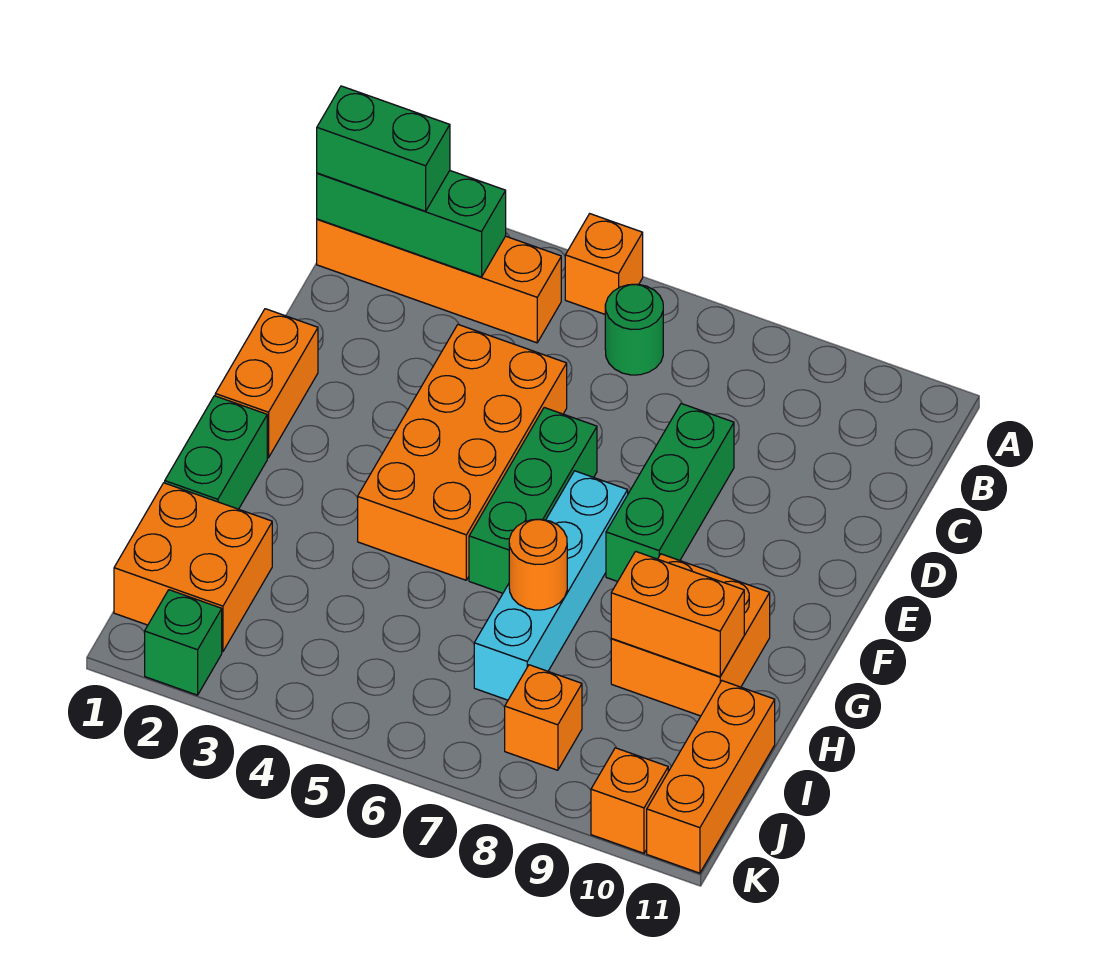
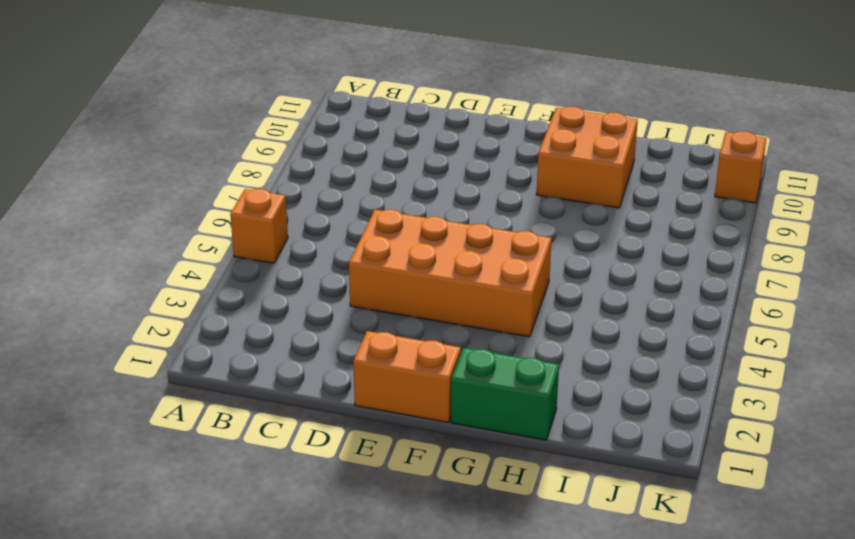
none -> orange brick B1:B4 level 1
none -> green round brick B6 level 1
none -> green brick D8:F8 level 1

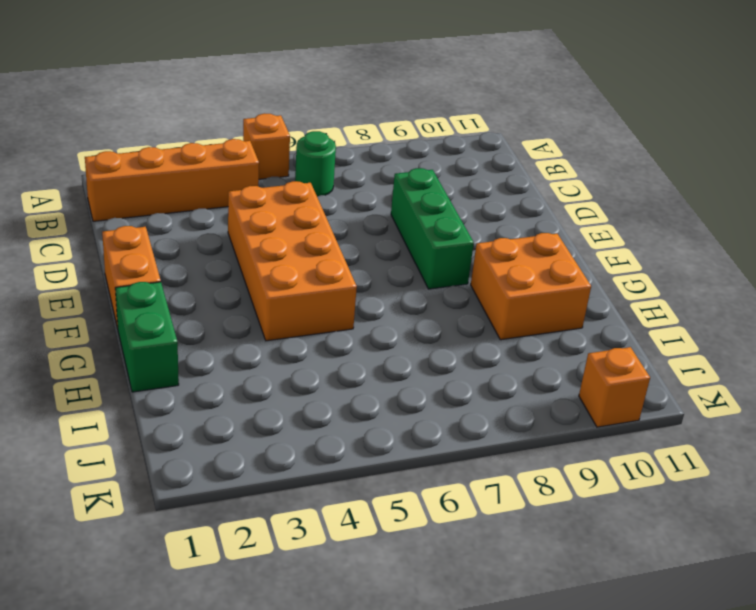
none -> green brick E6:G6 level 1
none -> cyan brick F7:I7 level 1
none -> orange brick I1:J2 level 1

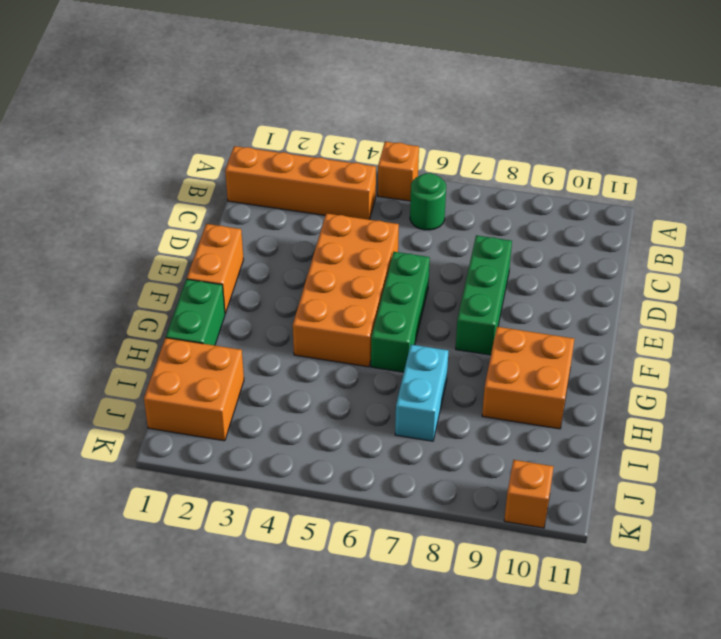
cyan brick H7:I7 level 1 -> cyan brick F7:I7 level 1
none -> orange brick I11:K11 level 1
none -> orange brick J8 level 1
none -> green brick K2 level 1

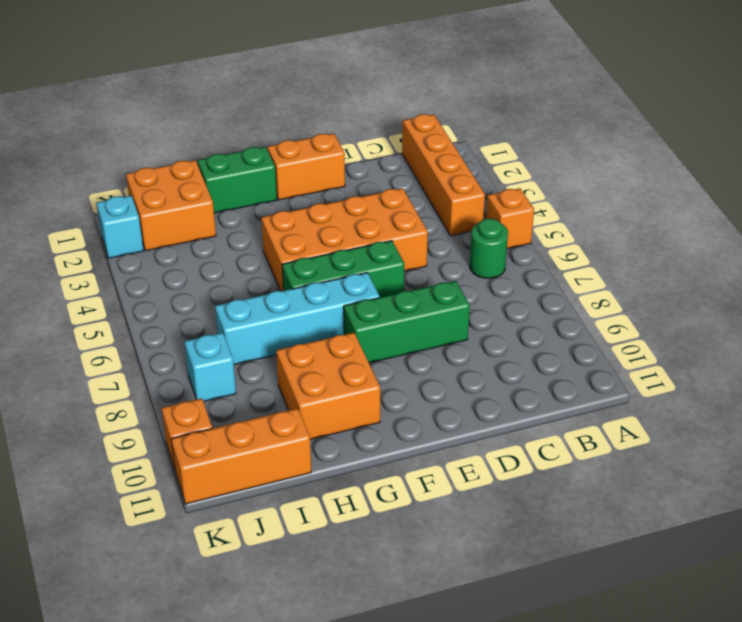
cyan brick J8 level 1 -> orange brick J8 level 1
cyan brick K2 level 1 -> green brick K2 level 1
none -> green brick B1:B3 level 2
none -> orange round brick H7 level 2
none -> orange brick H9:H10 level 2

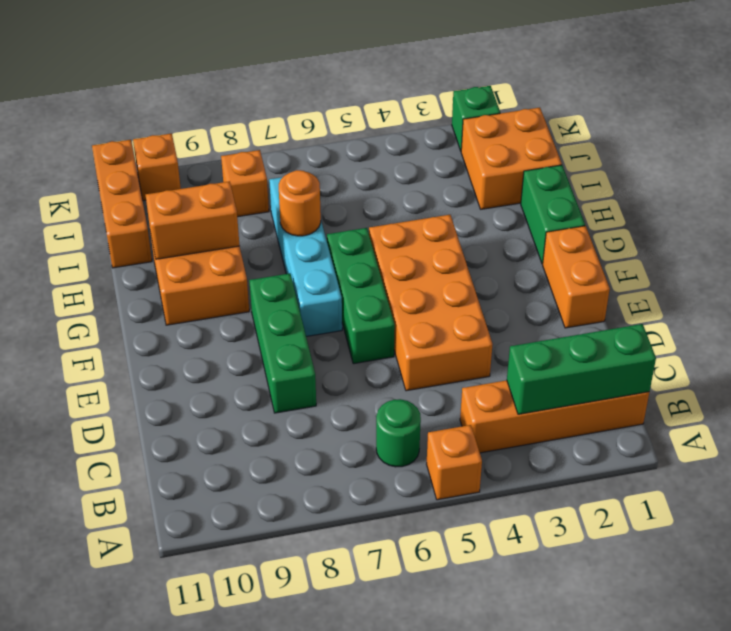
none -> green brick B1:B2 level 3

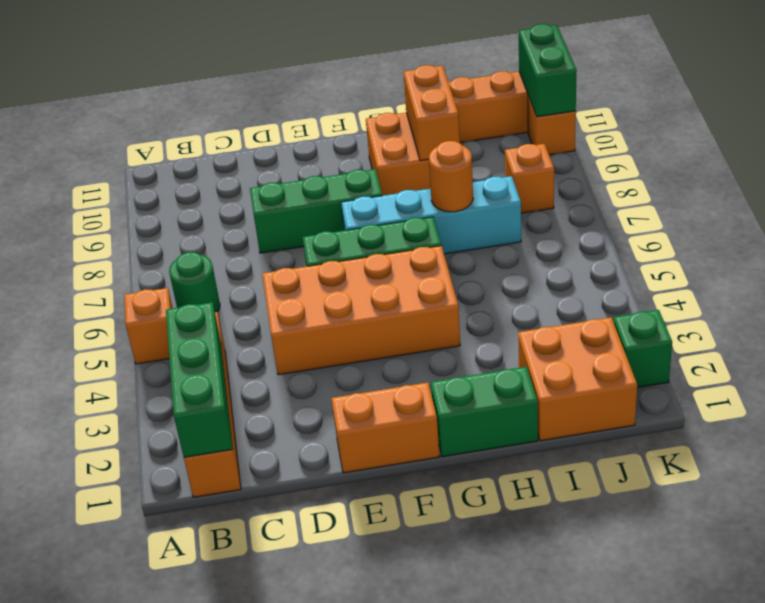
green brick K10:K11 level 2 -> green brick B1:B2 level 3

